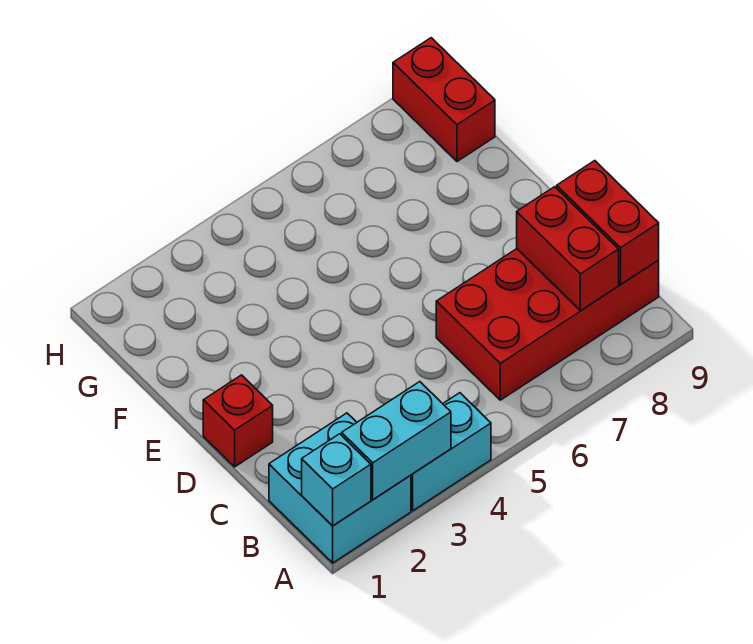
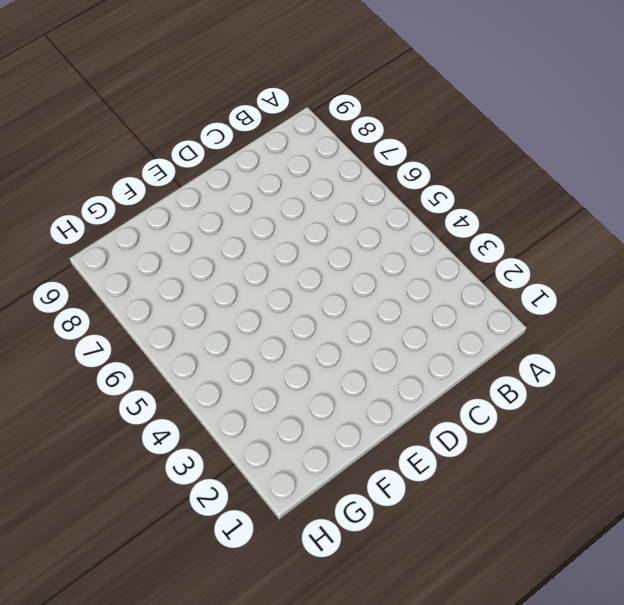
none -> cyan brick A1:B2 level 1
none -> cyan brick A3:A4 level 1

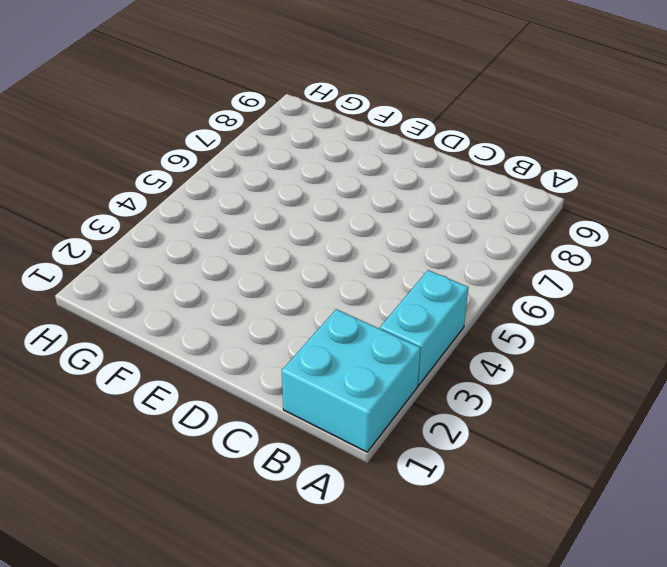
none -> red brick B6:C9 level 1
none -> red brick D1 level 1

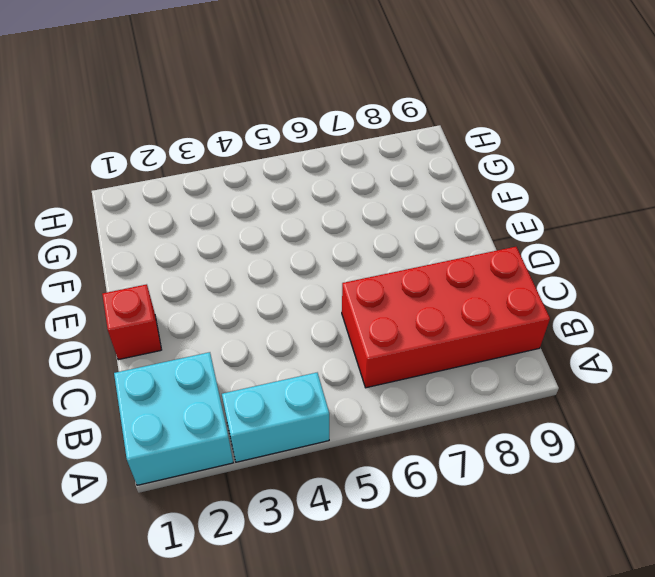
none -> red brick G9:H9 level 1
none -> cyan brick A1 level 2

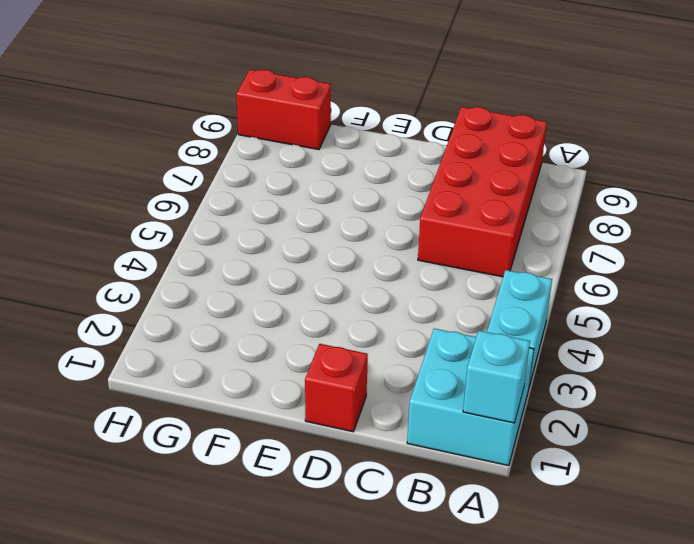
none -> cyan brick A2:A3 level 2
none -> red brick B8:C8 level 2

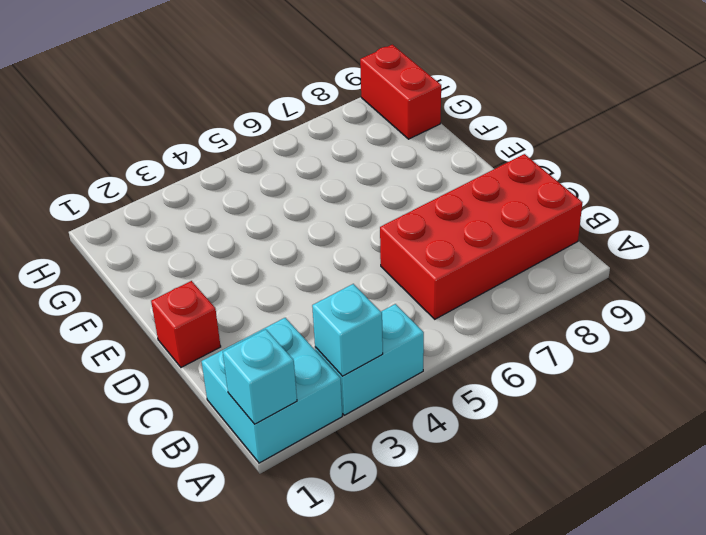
cyan brick A3 level 2 -> cyan brick A2:A3 level 2
none -> red brick B8:C8 level 2
none -> red brick B9:C9 level 2

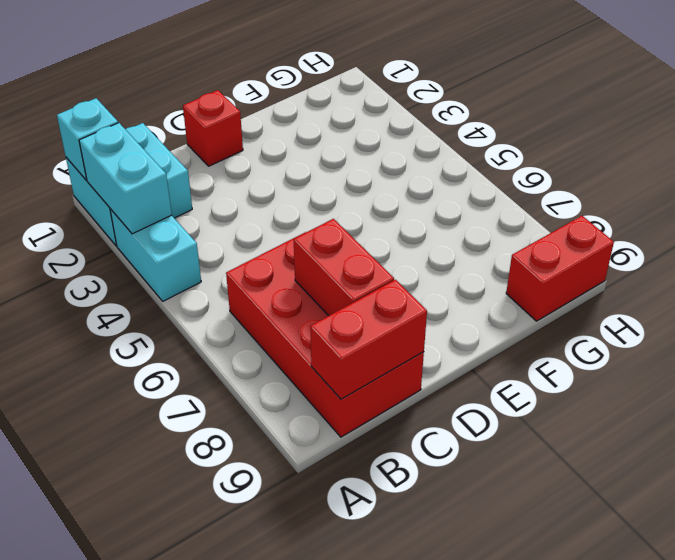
red brick C7:C8 level 2 -> red brick B8:C8 level 2

